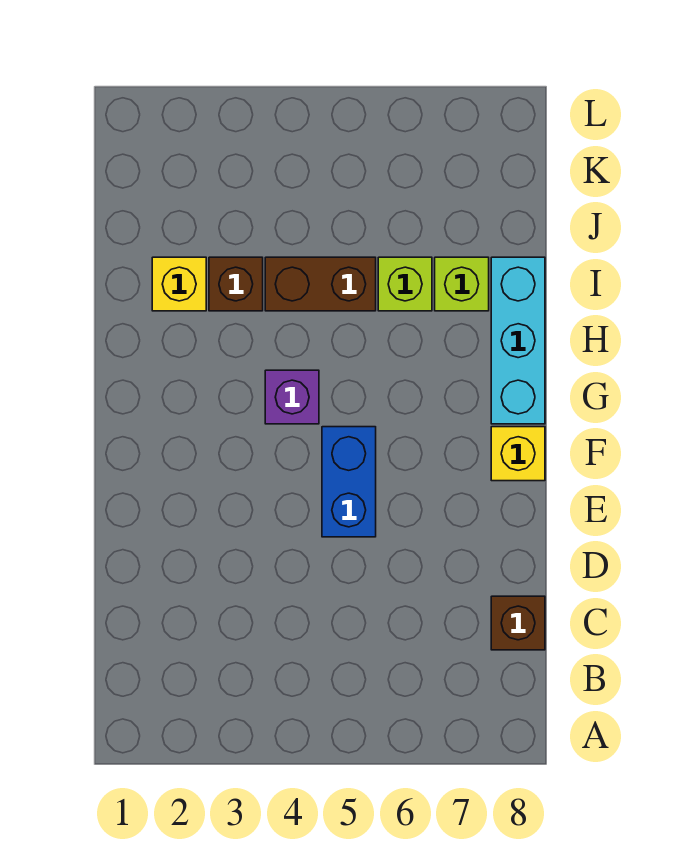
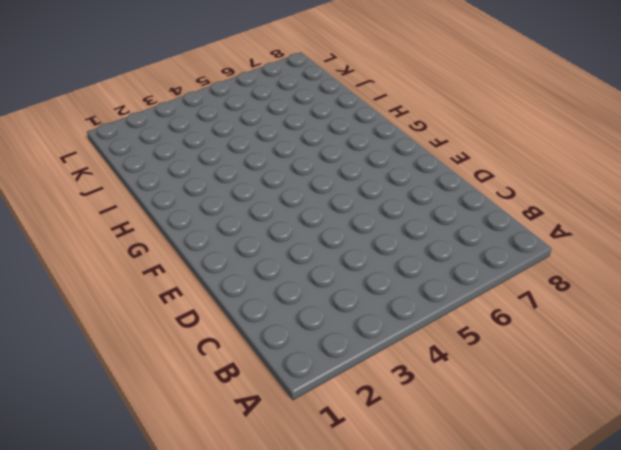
none -> brown brick C8 level 1
none -> blue brick E5:F5 level 1

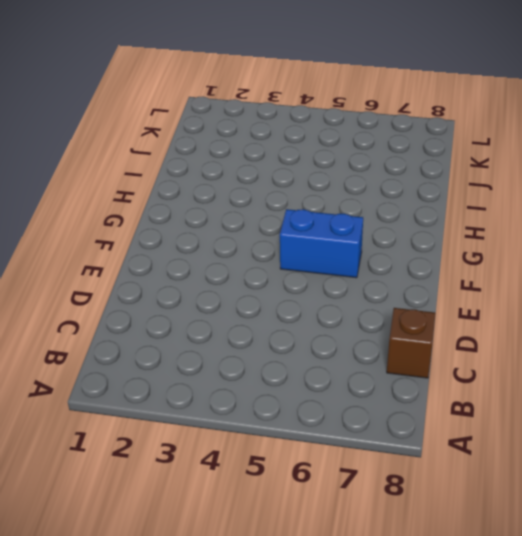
blue brick F5:F6 level 1 -> blue brick E5:F5 level 1
none -> yellow brick F8 level 1
none -> purple brick G4 level 1

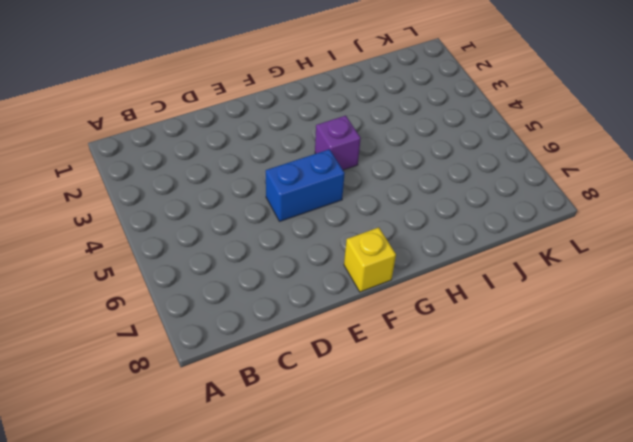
none -> brown brick C8 level 1
none -> cyan brick G8:I8 level 1

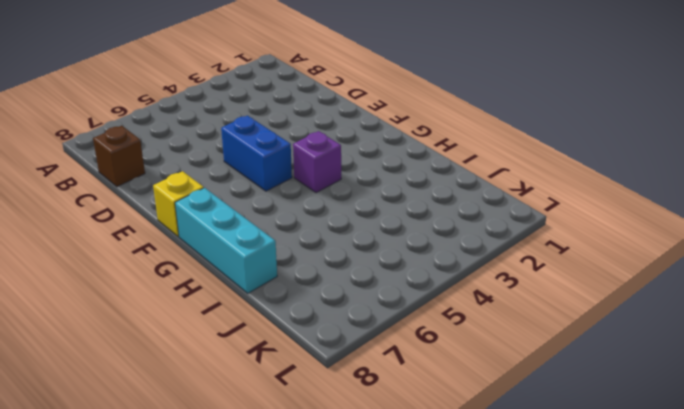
none -> yellow brick I2 level 1
none -> brown brick I3 level 1

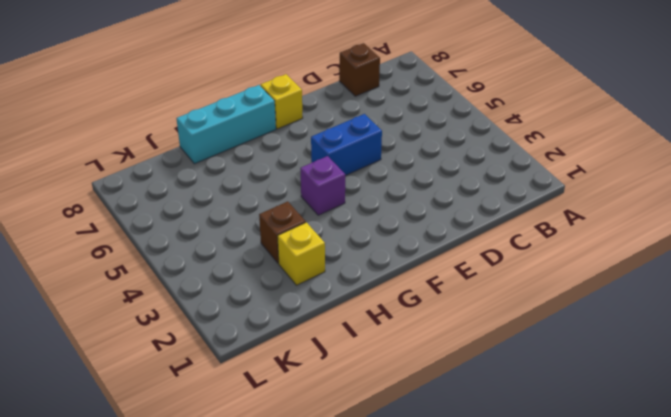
none -> brown brick I4:I5 level 1
none -> lime brick I6 level 1

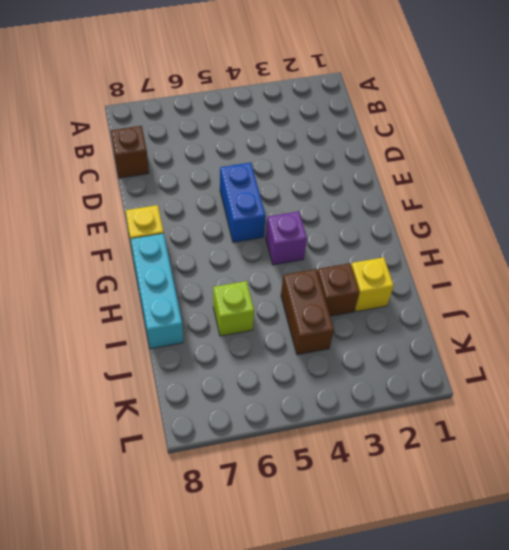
brown brick I4:J4 level 1 -> brown brick I4:I5 level 1
none -> lime brick I7 level 1

